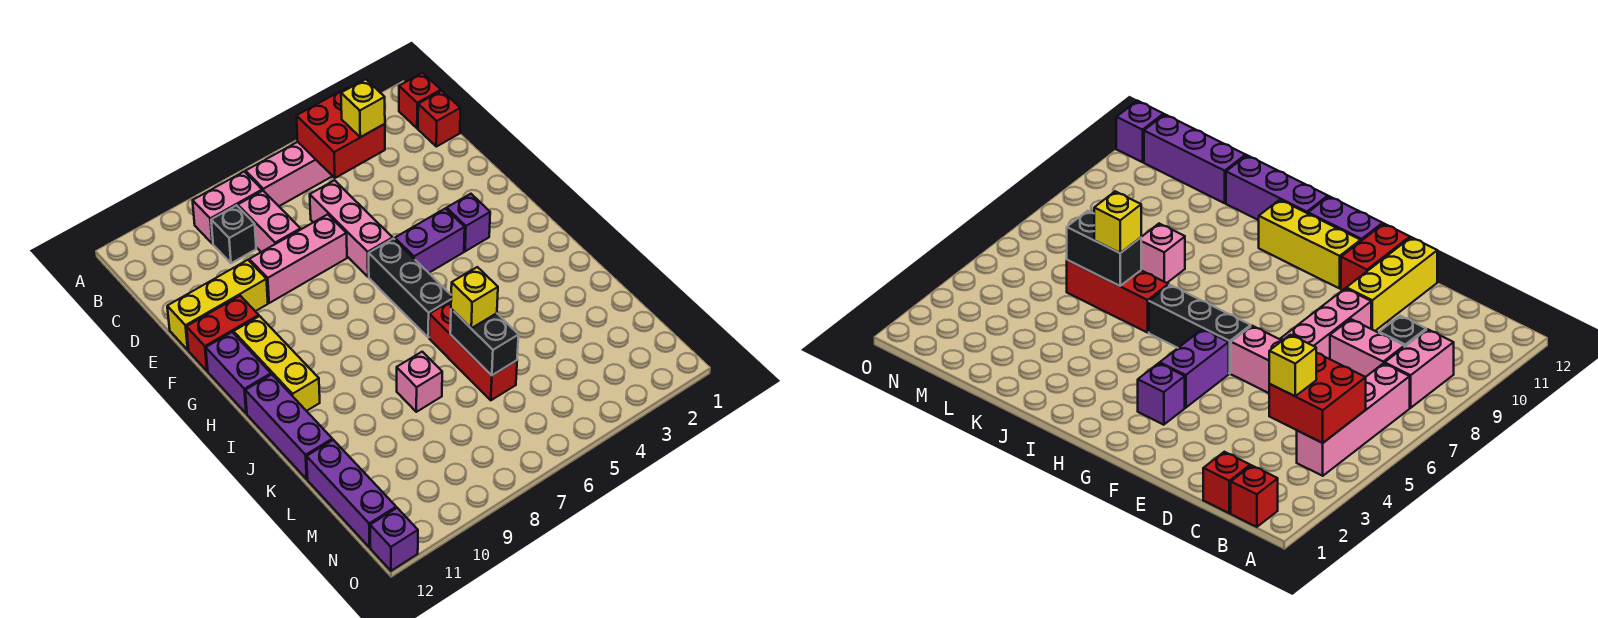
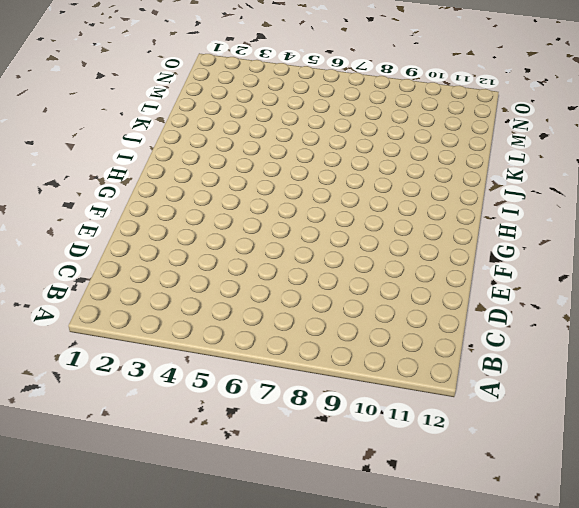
none -> red brick B1 level 1
none -> pink brick B4:B7 level 1
none -> pink brick B8:B9 level 1

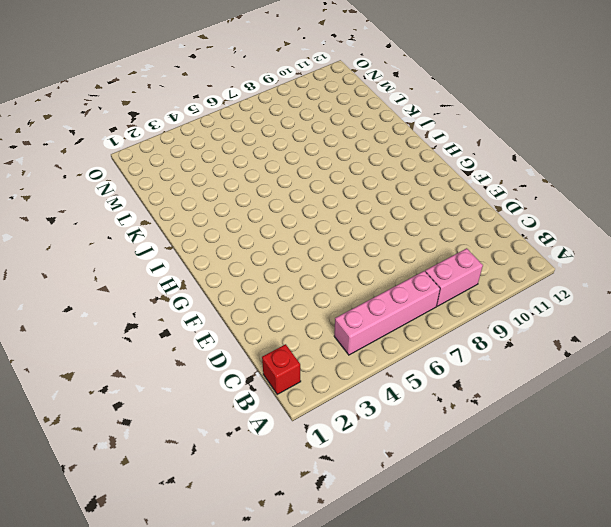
none -> red brick C1 level 1
none -> pink brick C8:D8 level 1
none -> black brick C9 level 1

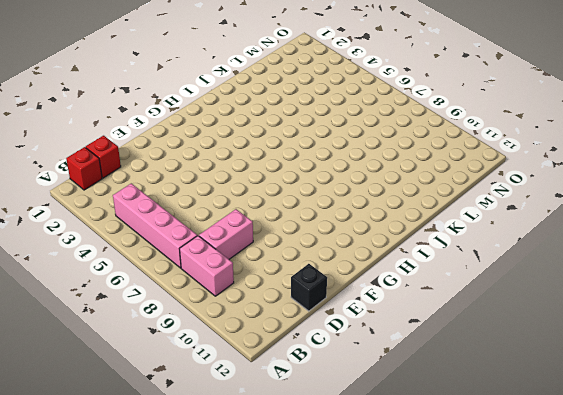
black brick D12 level 1 -> black brick C9 level 1
none -> pink brick D6:F6 level 1
none -> pink brick E7:E9 level 1
none -> yellow brick E10:E12 level 1

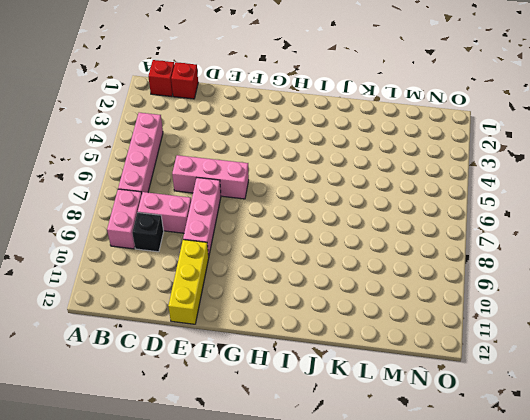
none -> red brick F11:F12 level 1
none -> purple brick G3 level 1
none -> purple brick G4:G5 level 1

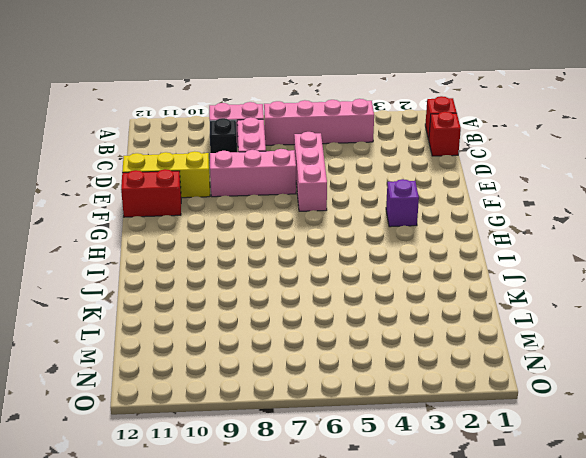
none -> purple brick G4:G5 level 1
none -> black brick G6:I6 level 1
none -> yellow brick G11:I11 level 1

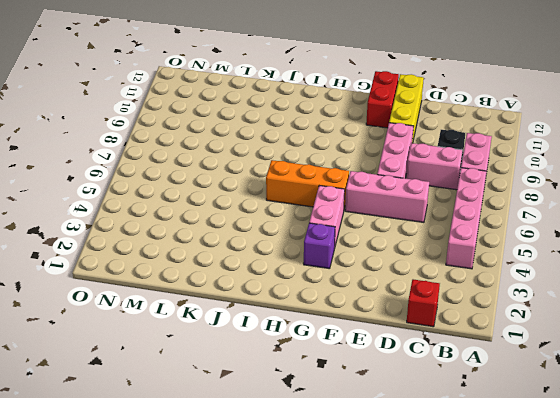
pink brick G4:G5 level 1 -> purple brick G4:G5 level 1
orange brick G6:I6 level 1 -> black brick G6:I6 level 1
none -> red brick B1 level 1
none -> yellow brick G11:I11 level 1
none -> purple brick G12:H12 level 1

